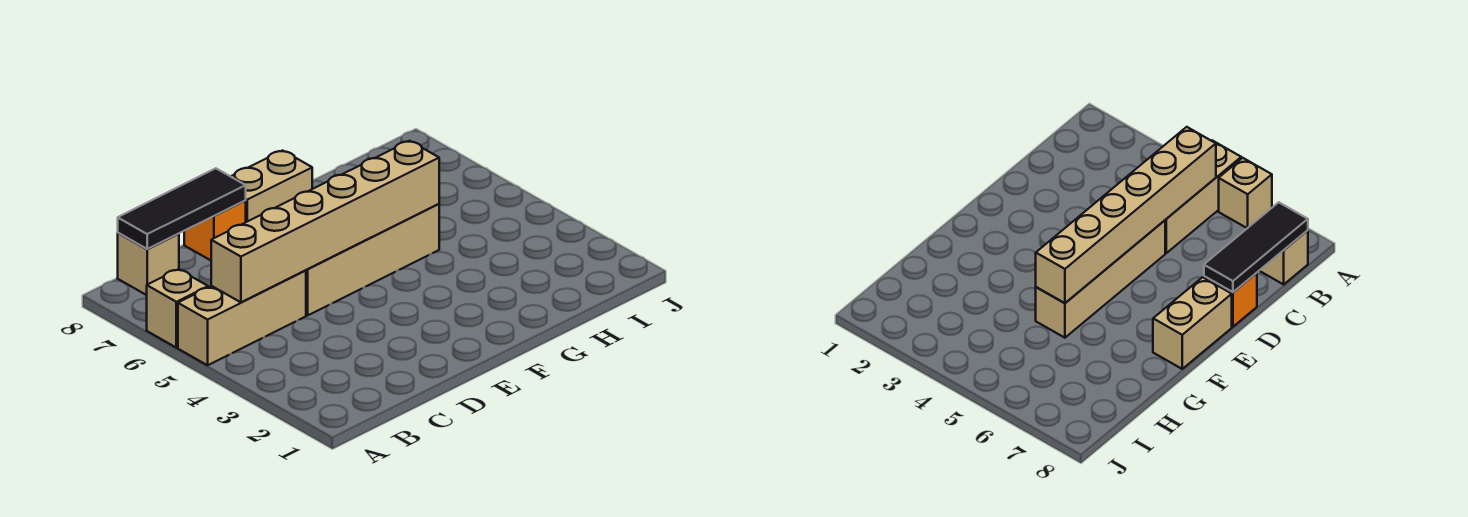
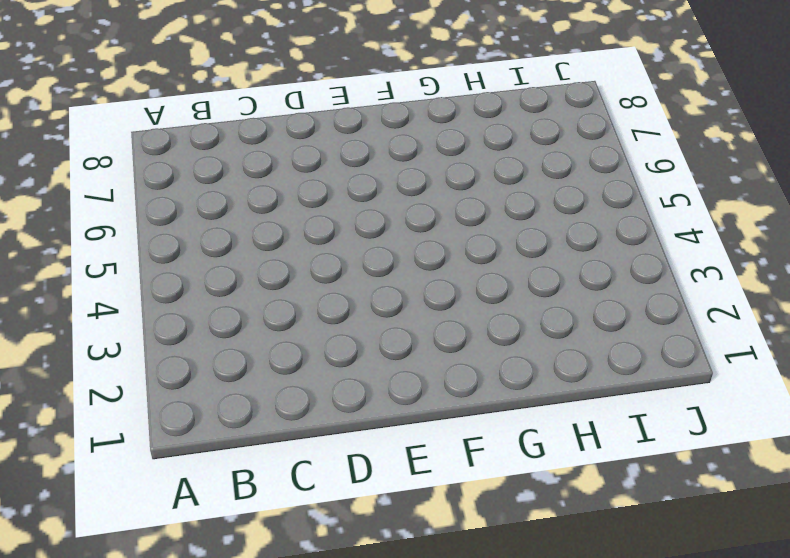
none -> tan brick A5:C5 level 1
none -> tan brick A6 level 1

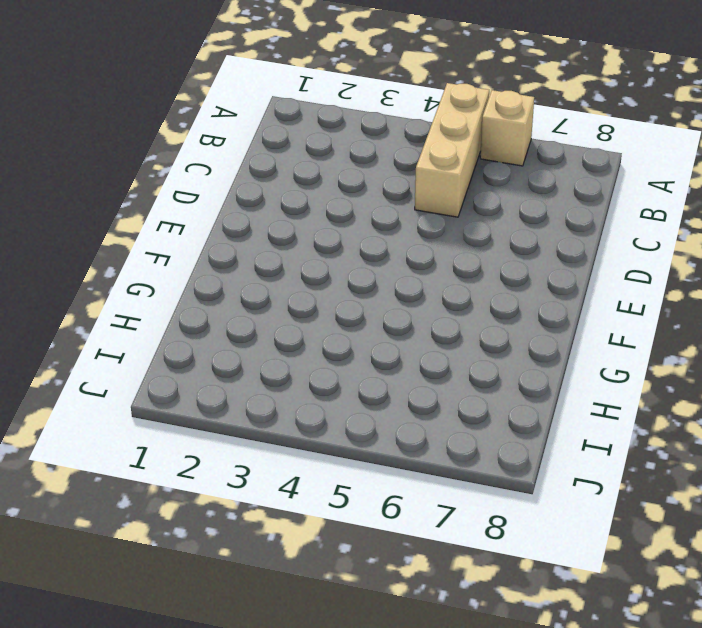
none -> tan brick B8 level 1
none -> tan brick D5:G5 level 1

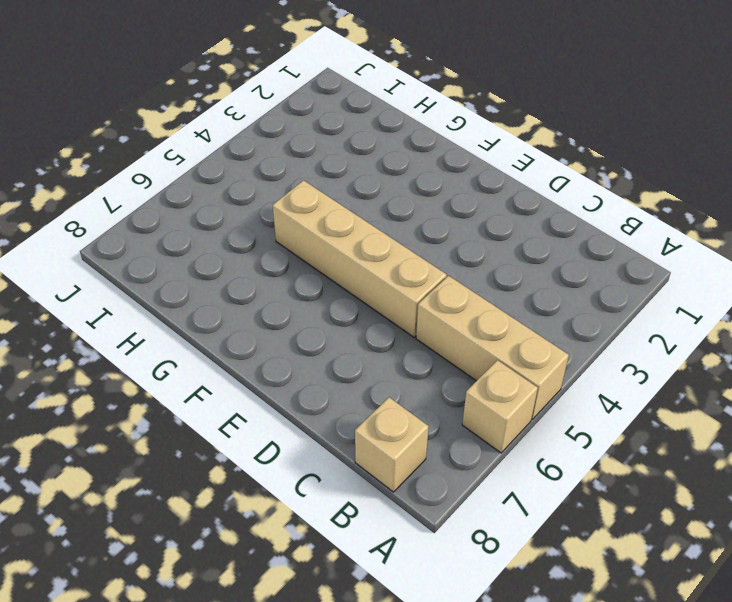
none -> orange brick D8 level 1
none -> tan brick E8:F8 level 1

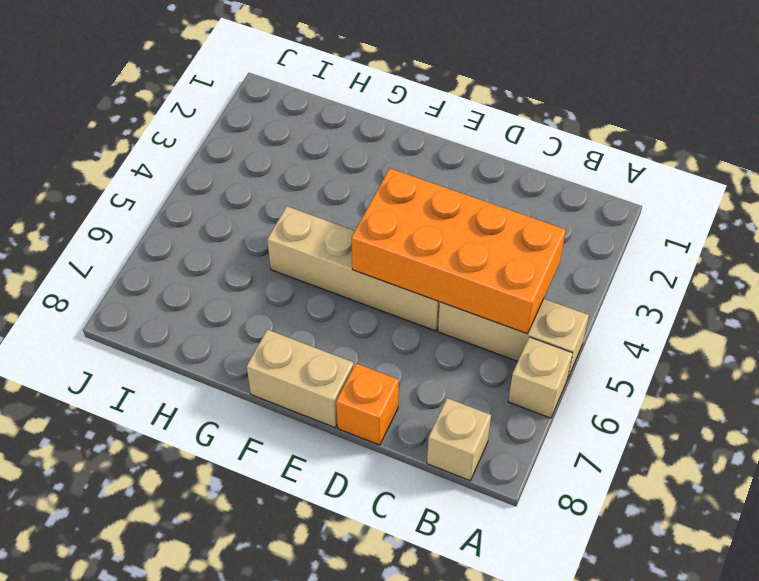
orange brick B4:E5 level 2 -> tan brick B5:G5 level 2
none -> black tile B8:D8 level 2

